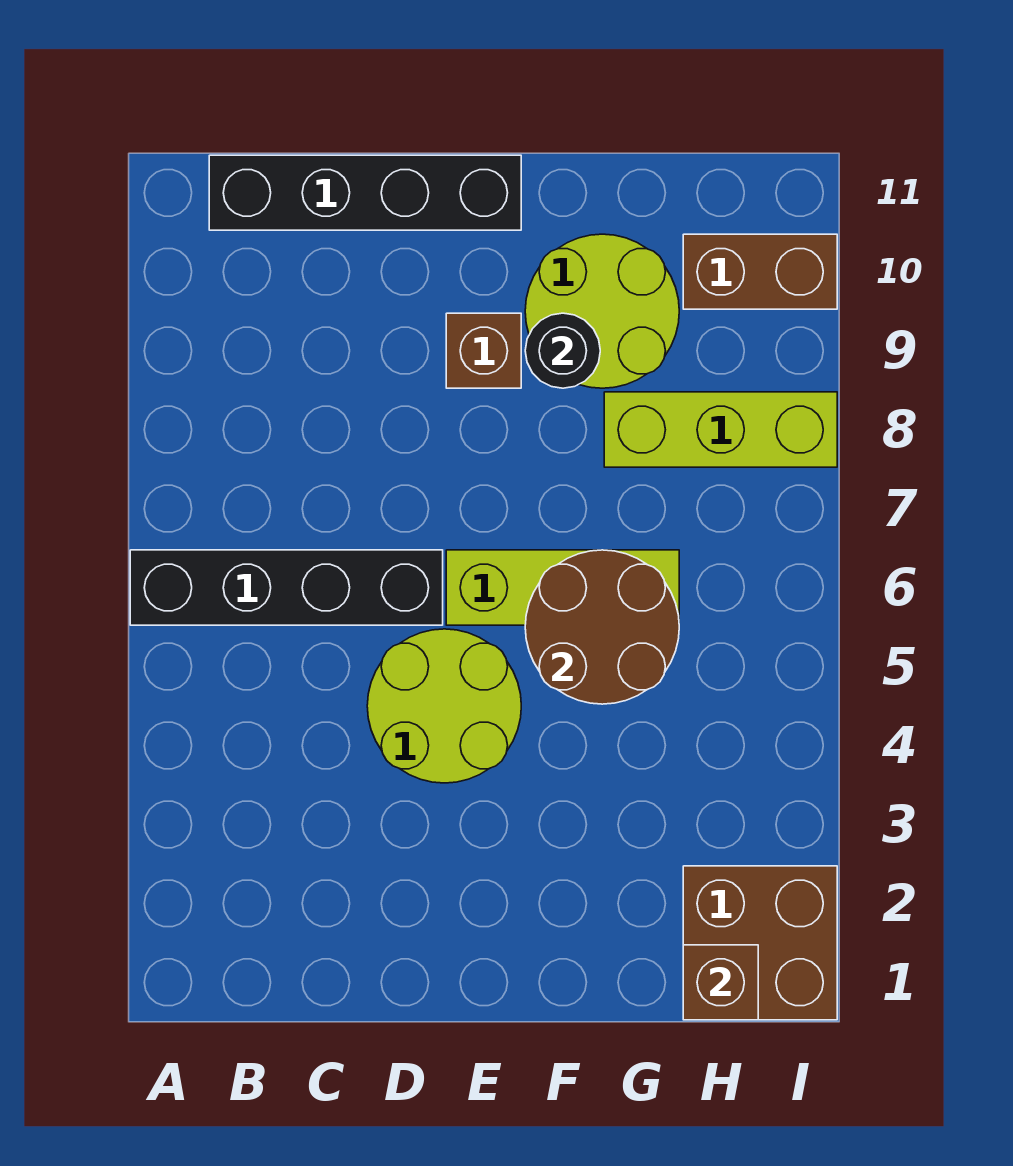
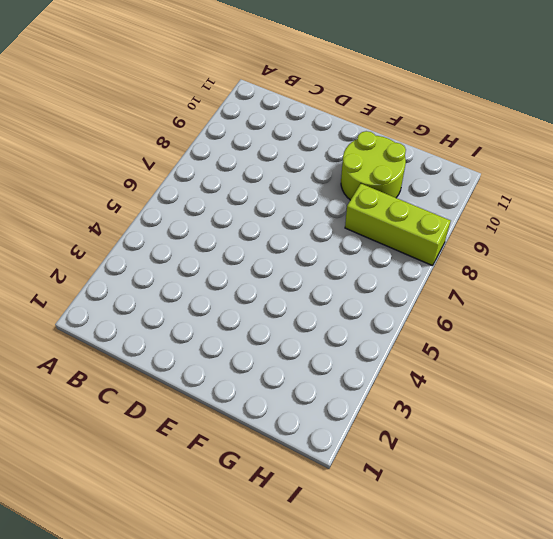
none -> black brick A6:D6 level 1
none -> black brick B11:E11 level 1
none -> lime round brick D4:E5 level 1

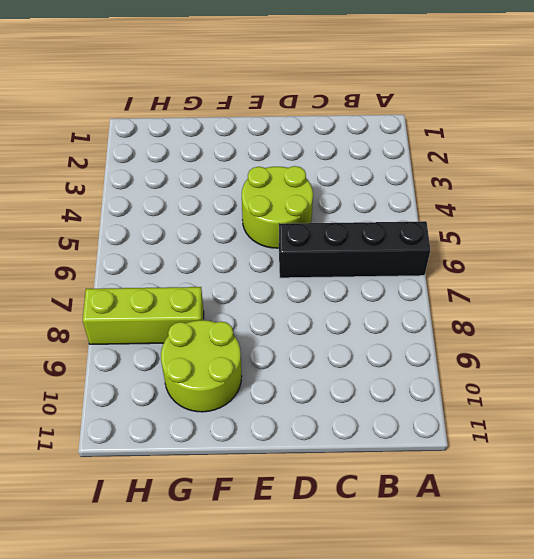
none -> black brick B11:E11 level 1
none -> lime brick E6:G6 level 1
none -> brown brick E9 level 1

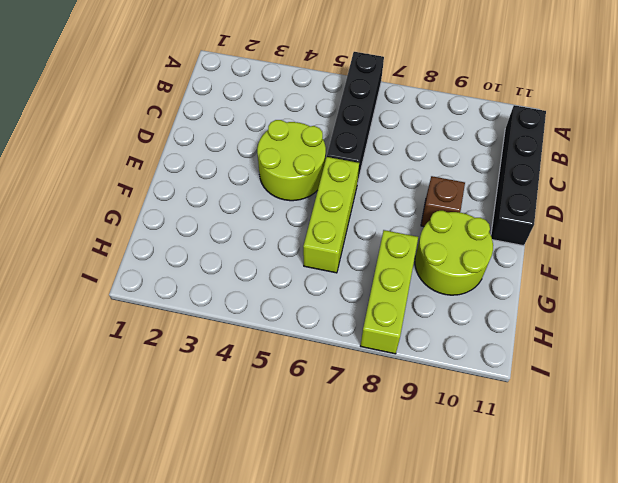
none -> brown brick H1:I2 level 1
none -> brown brick H10:I10 level 1
none -> brown round brick F5:G6 level 2

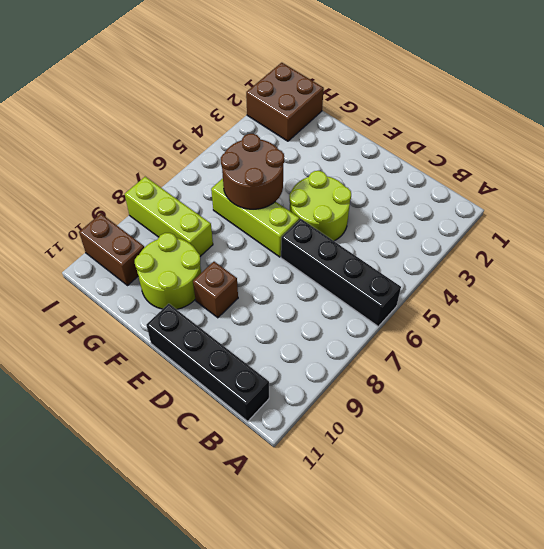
none -> black round brick F9 level 2
none -> brown brick H1 level 2

